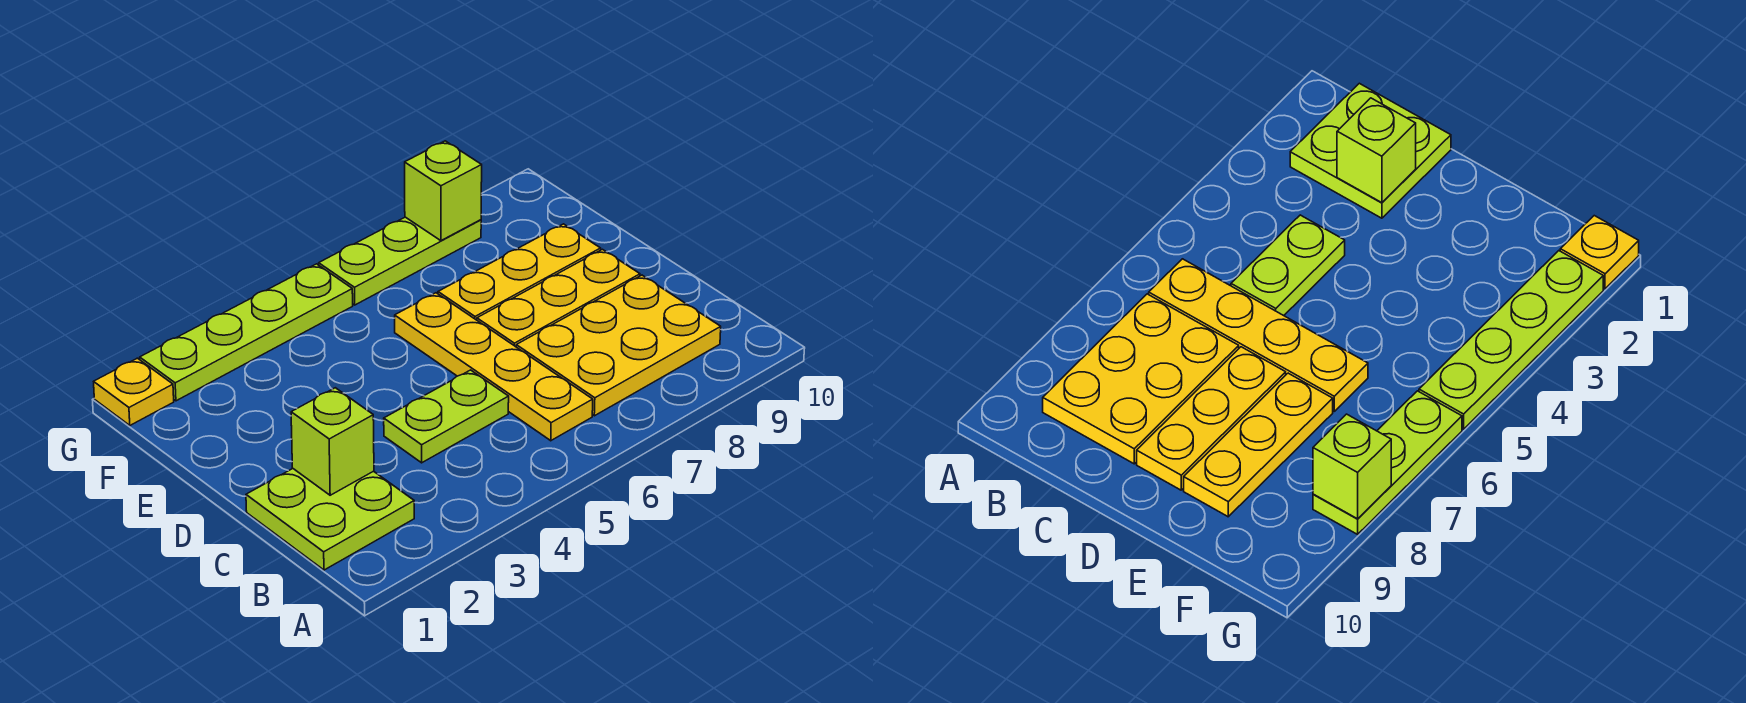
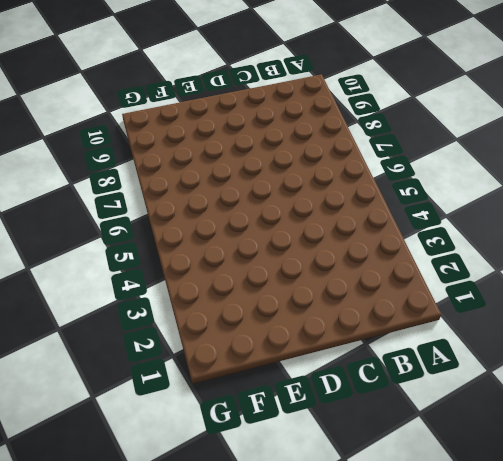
none -> lime plate B1:C2 level 1
none -> yellow plate B6:E6 level 1

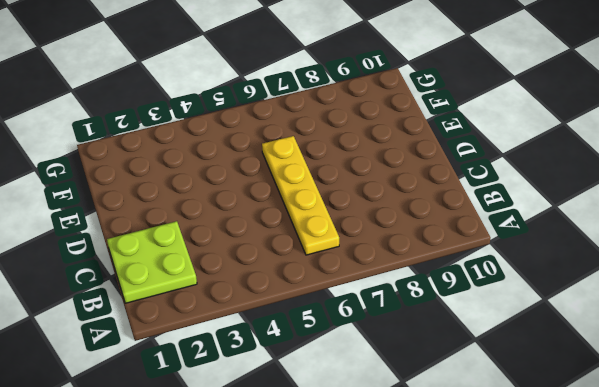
none -> yellow plate B7:C9 level 1
none -> lime plate C4:C5 level 1

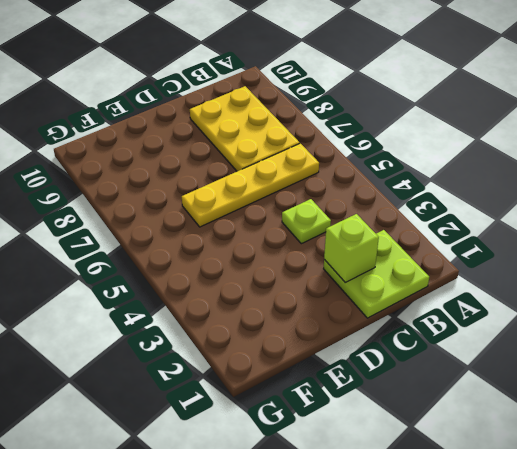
lime plate C4 level 1 -> lime plate C4:C5 level 1
none -> yellow plate D7:D9 level 1
none -> yellow plate E7:E9 level 1

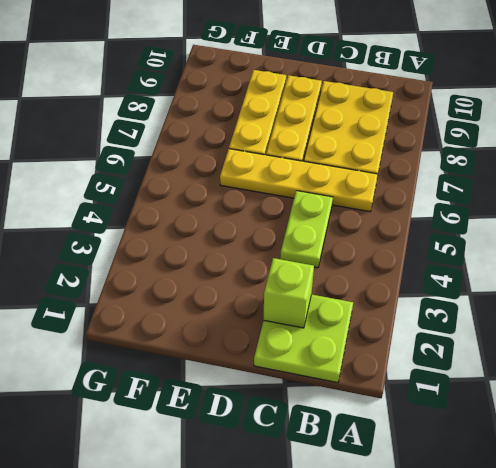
none -> yellow plate G1 level 1
none -> lime plate G2:G5 level 1

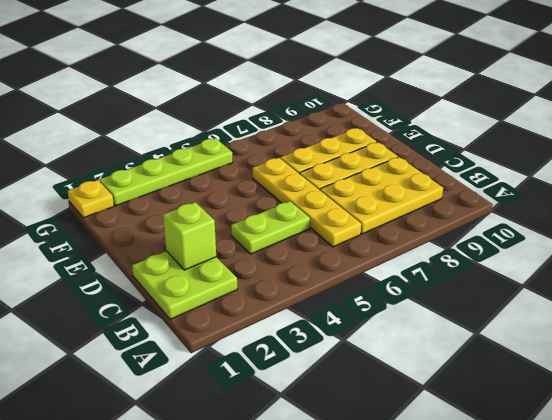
none -> lime plate G6:G8 level 1
none -> lime brick G8 level 2

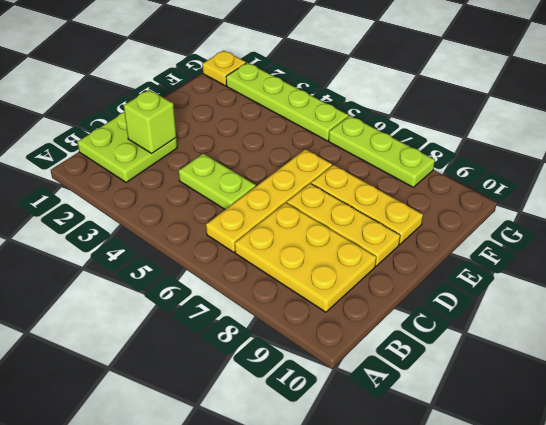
none -> lime brick G8 level 2

